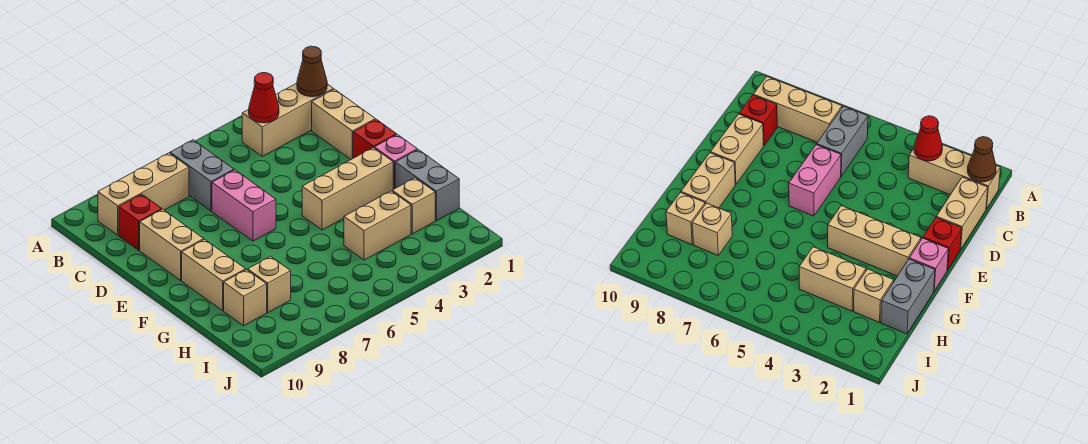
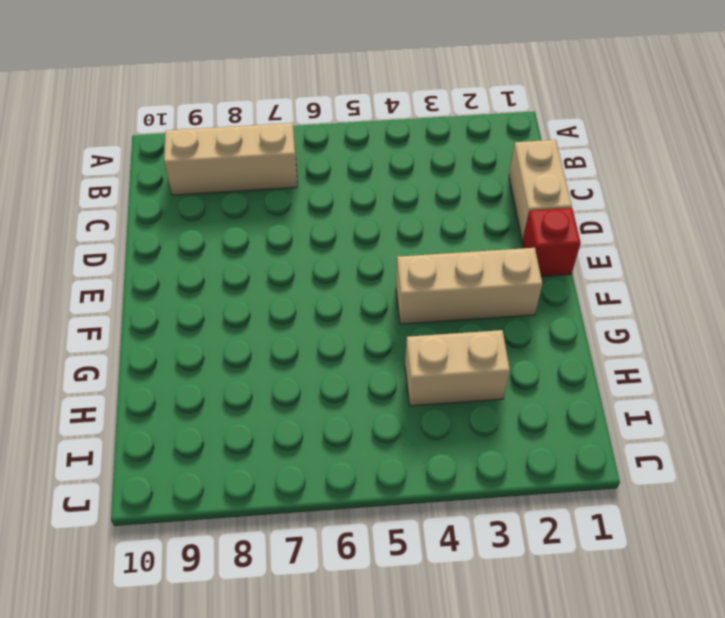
none -> tan brick B1:B3 level 1
none -> grey brick B6:C6 level 1
none -> red brick C9 level 1

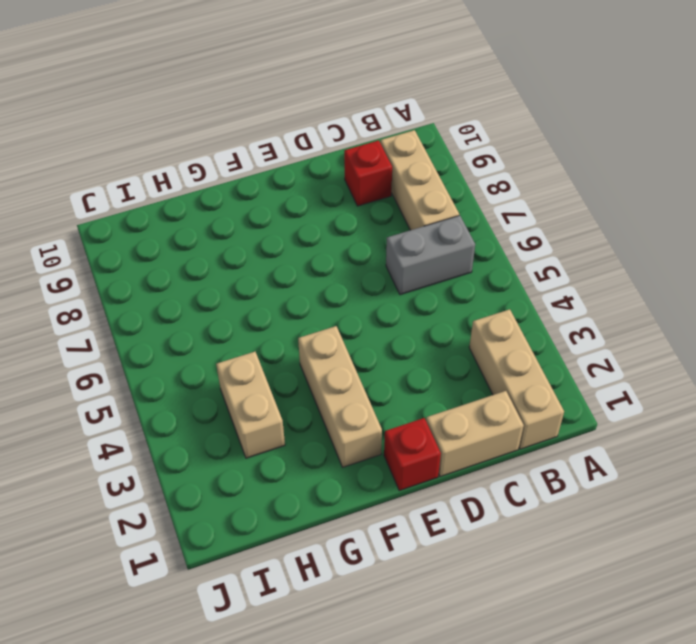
none -> pink brick D6:E6 level 1
none -> tan brick D9:E9 level 1
none -> pink brick F1 level 1

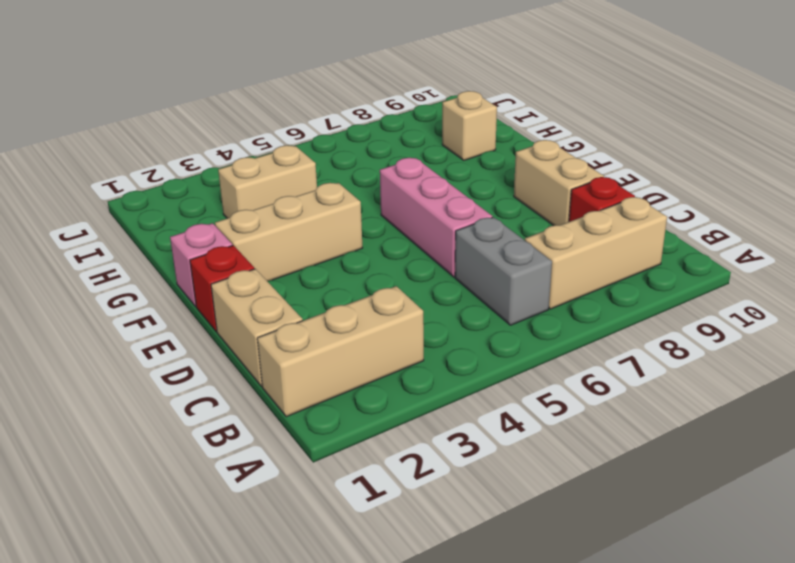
pink brick D6:F6 level 1 -> pink brick D6:E6 level 1
none -> tan brick F9:G9 level 1
none -> grey brick G1:H1 level 1
none -> tan brick H2 level 1

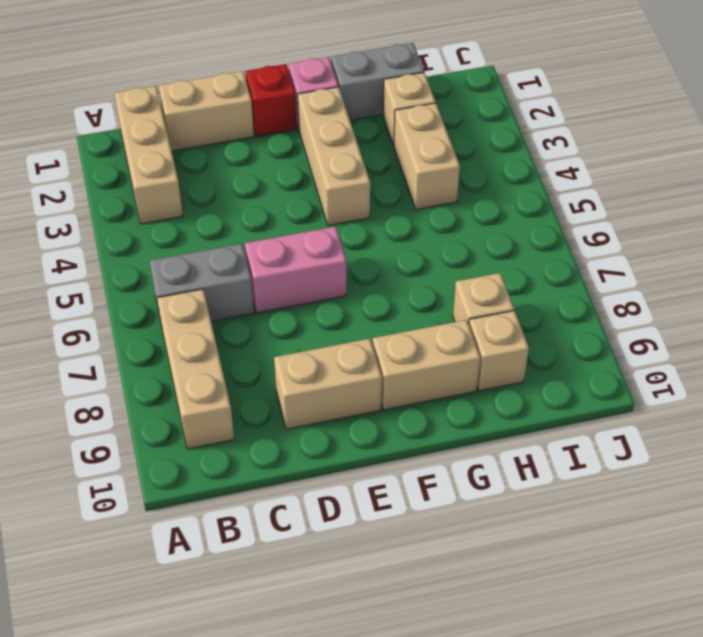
none -> red brick C9 level 1
none -> brown cone B1 level 2
none -> red cone B3 level 2

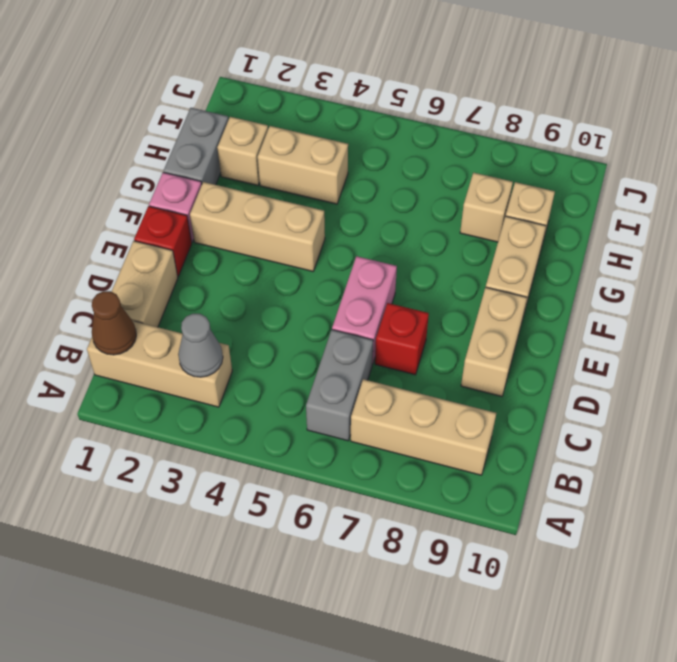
grey cone B3 level 2 -> red cone B3 level 2
red brick D7 level 1 -> red brick C9 level 1

